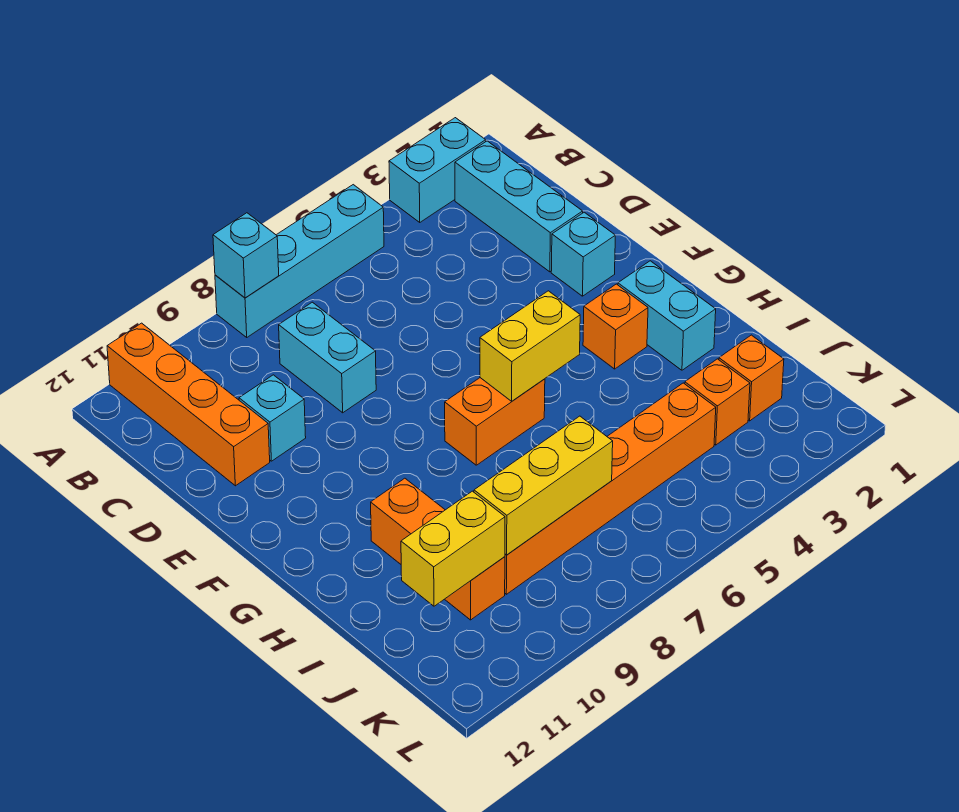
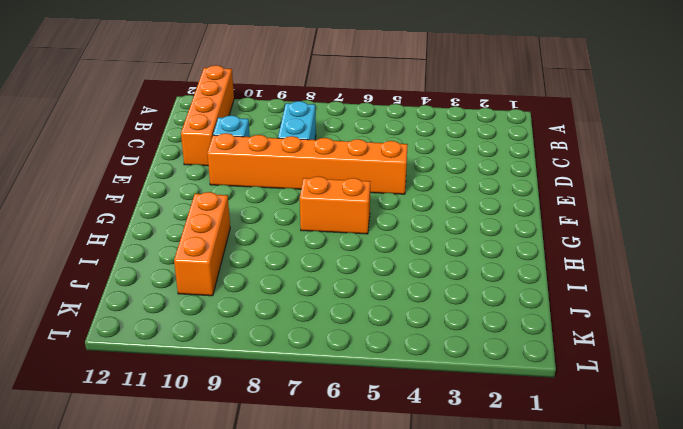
orange brick E5:E10 level 1 -> orange brick J4:J9 level 1
none -> cyan brick A2:A3 level 1
none -> cyan brick A5:A8 level 1
none -> cyan brick B2:D2 level 1

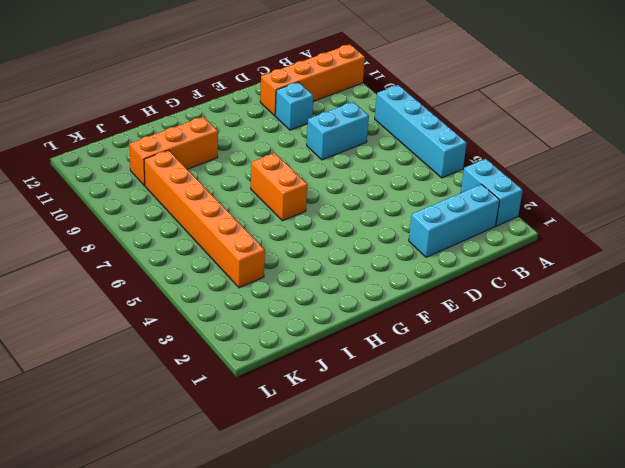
none -> cyan brick E2 level 1
none -> cyan brick G2:H2 level 1
none -> orange brick G3 level 1

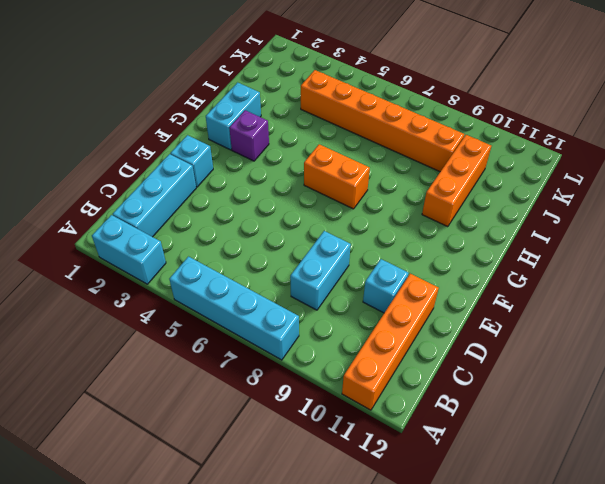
purple brick G3 level 1 -> orange brick G3 level 1
none -> orange brick J2 level 1
none -> orange brick J3 level 1
none -> cyan brick A8 level 2

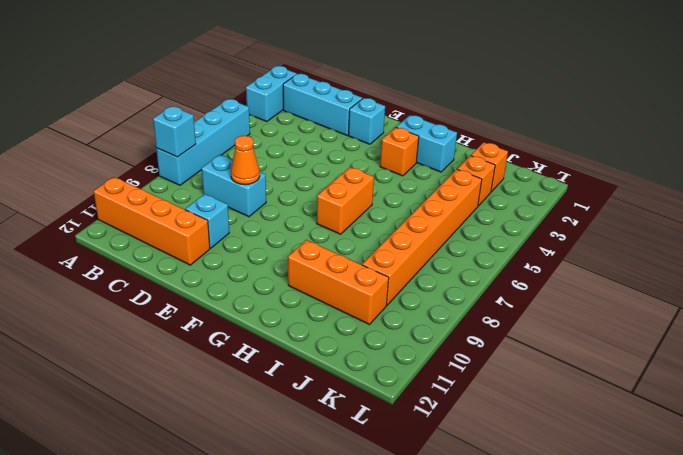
orange cone D8 level 2 -> none
none -> yellow brick G5:G6 level 2
none -> yellow brick J7:J9 level 2
none -> yellow brick J10:J11 level 2

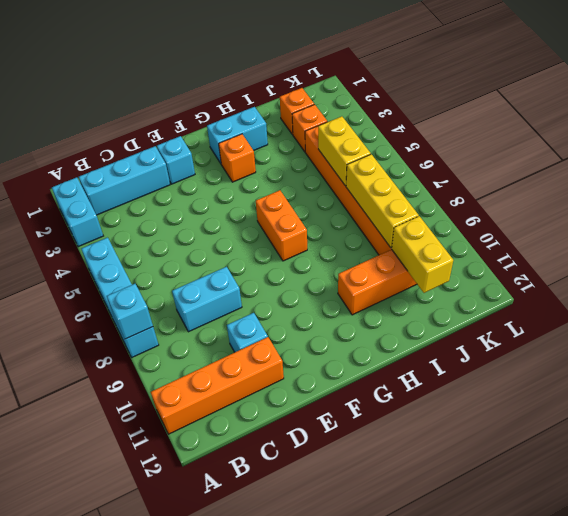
yellow brick J5:J6 level 2 -> yellow brick G5:G6 level 2

